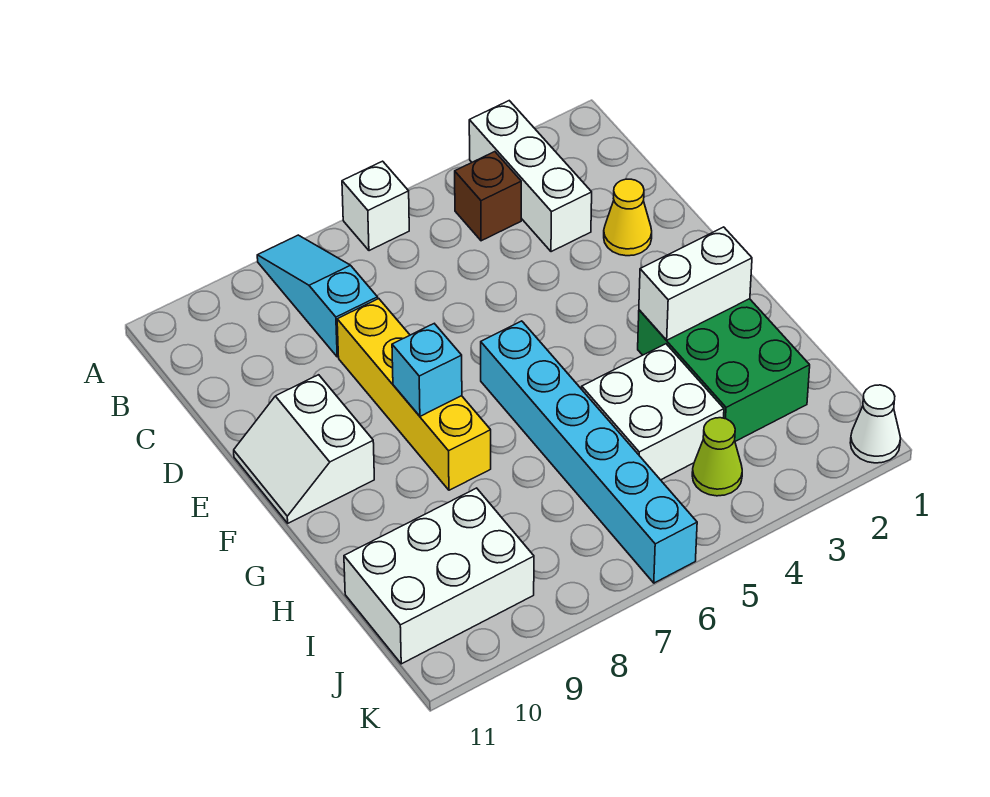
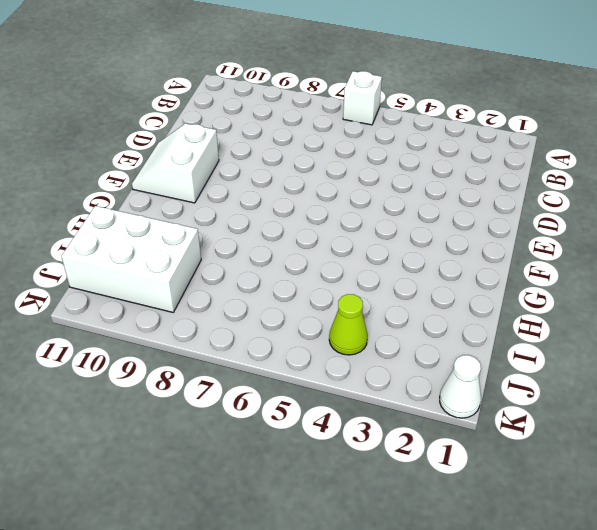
none -> white brick A3:C3 level 1
none -> cyan slope A8:C8 level 1 top C
none -> brown brick B4 level 1

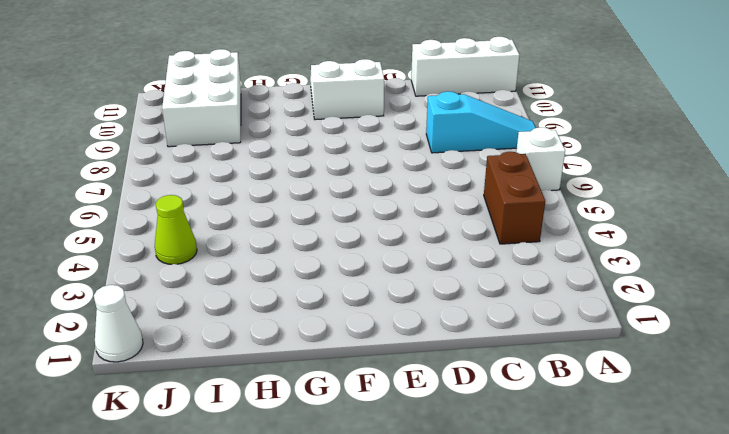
white brick A11:C11 level 1 -> white brick A3:C3 level 1
brown brick B4:B5 level 1 -> brown brick B4 level 1
none -> yellow cone D2 level 1
none -> yellow brick D8:G8 level 1
none -> cyan brick F6:K6 level 1

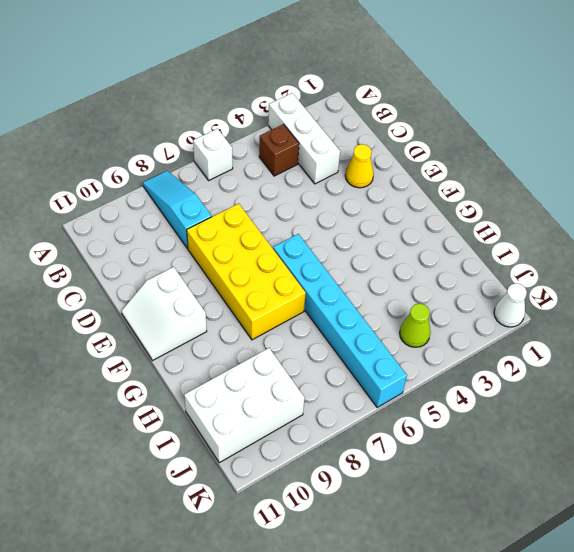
yellow brick D7:G8 level 1 -> yellow brick D8:G8 level 1
none -> green brick G2:I3 level 1
none -> white brick H4:I5 level 1
none -> cyan brick F8 level 2

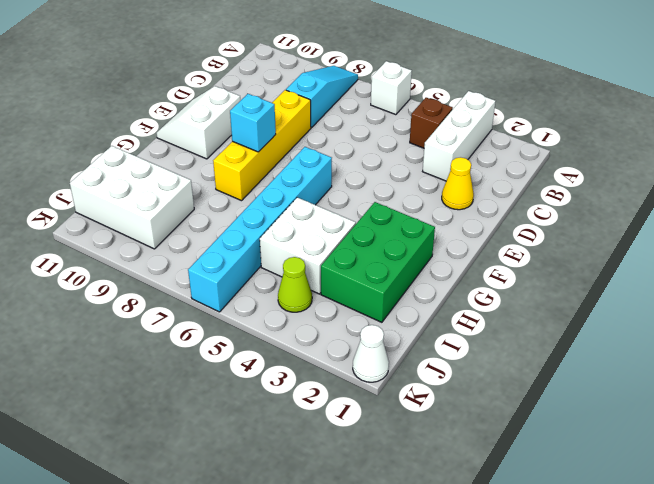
none -> white brick G2:G3 level 2

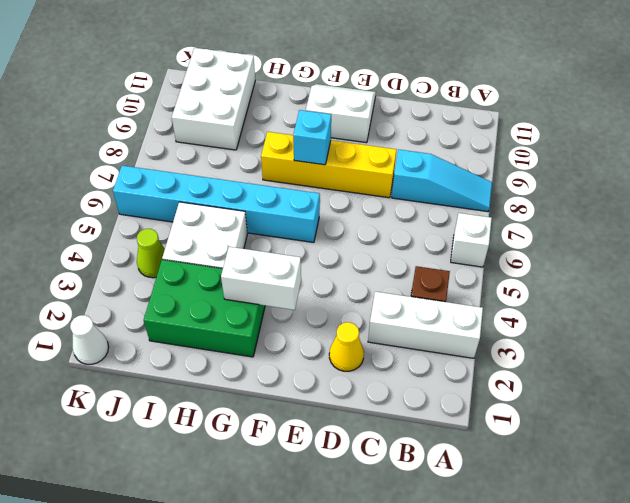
white brick F3:G3 level 2 -> white brick G2:G3 level 2

